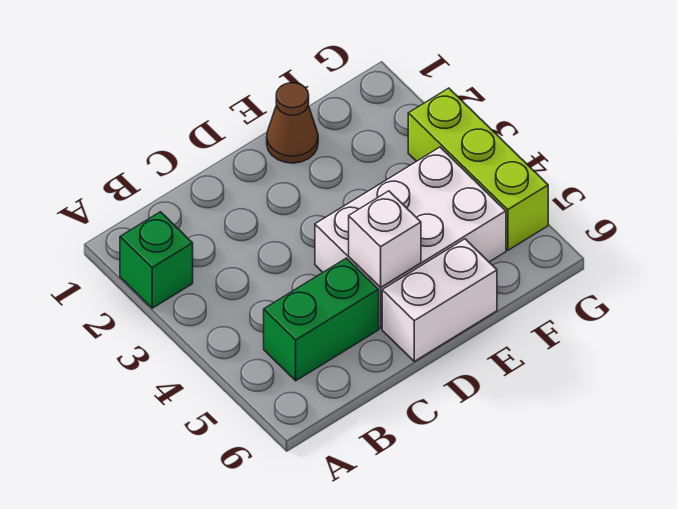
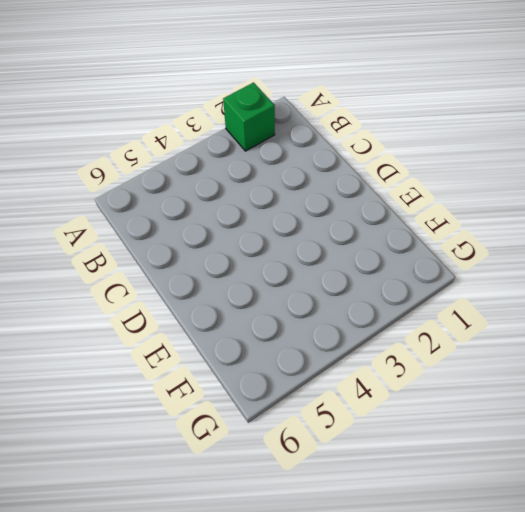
none -> green brick B5:C5 level 1
none -> white brick D4:F5 level 1

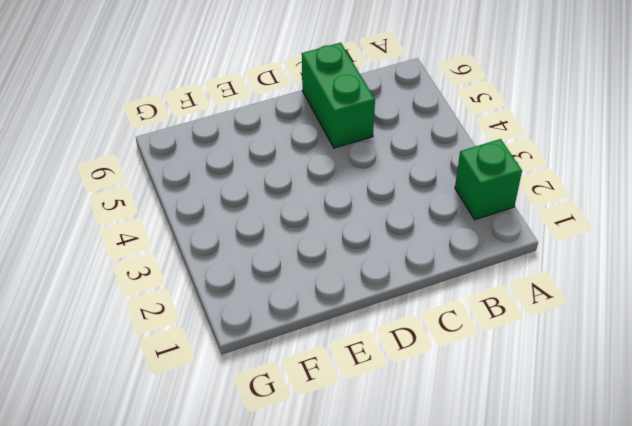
green brick C5:C6 level 1 -> green brick B5:C5 level 1
none -> white brick D4:F5 level 1
none -> white brick D6:E6 level 1

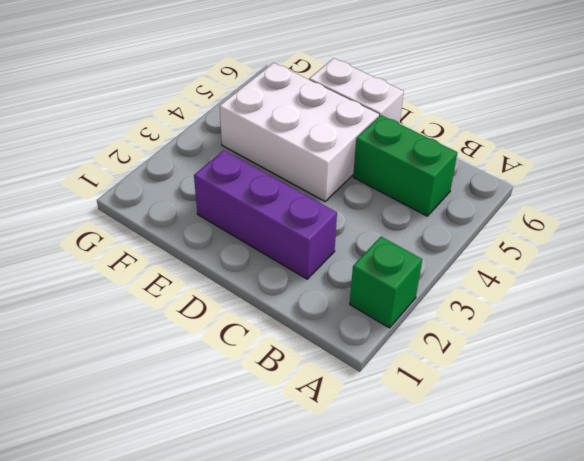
purple brick C2:E2 level 1 -> none
none -> brown cone E1 level 1
none -> lime brick G3:G5 level 1

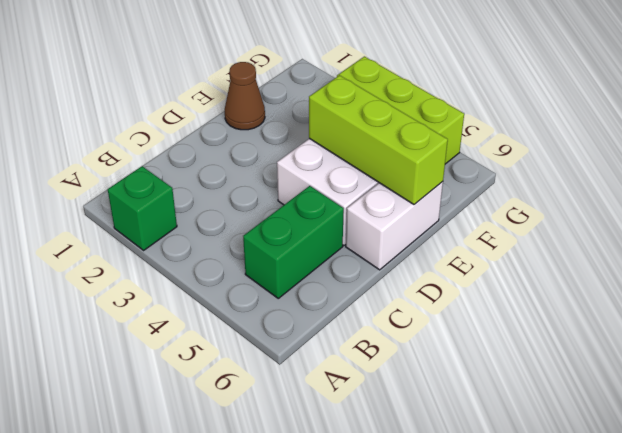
lime brick E4:E6 level 2 -> none
none -> white brick D5 level 2

